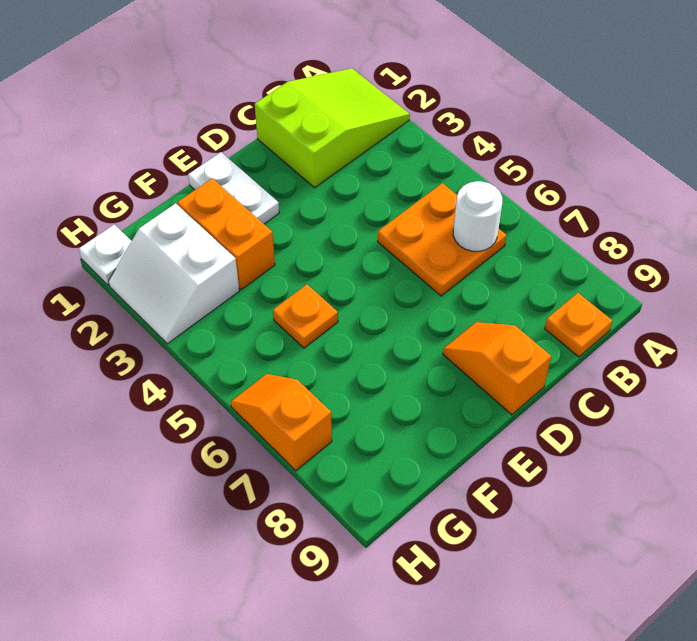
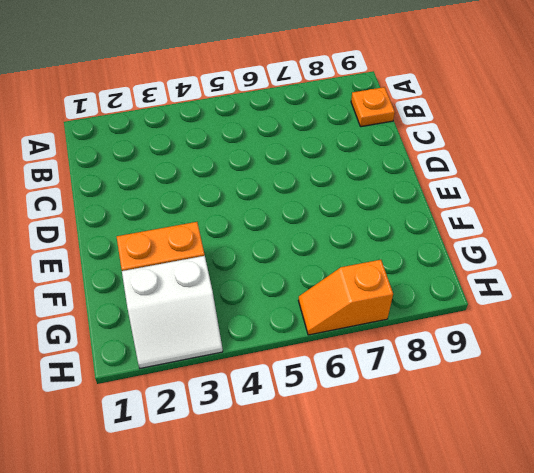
none -> lime slope A1:C2 level 1 top C
none -> orange plate B5:C6 level 1

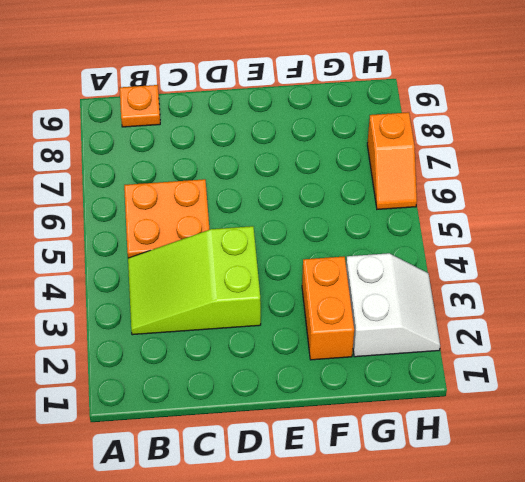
lime slope B3:D4 level 1 top D -> lime slope A1:C2 level 1 top C
none -> orange slope D8:D9 level 1 top 9
none -> white plate E1:E2 level 1

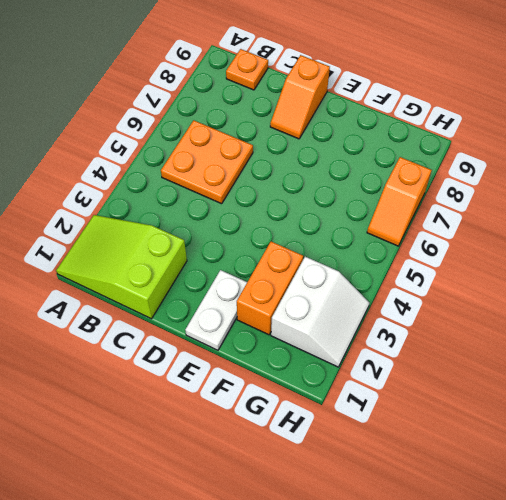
none -> orange plate F5 level 1
none -> white plate H1 level 1

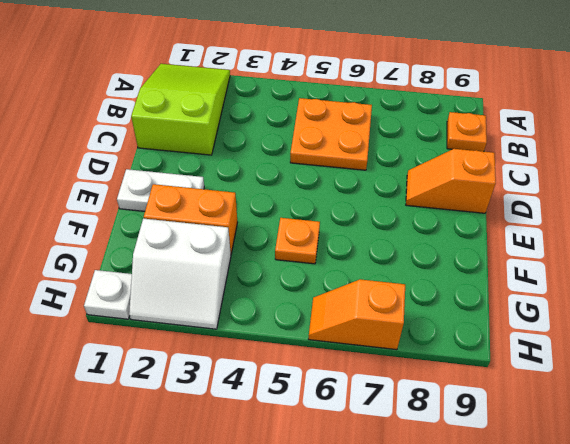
none -> white round brick B6 level 2

